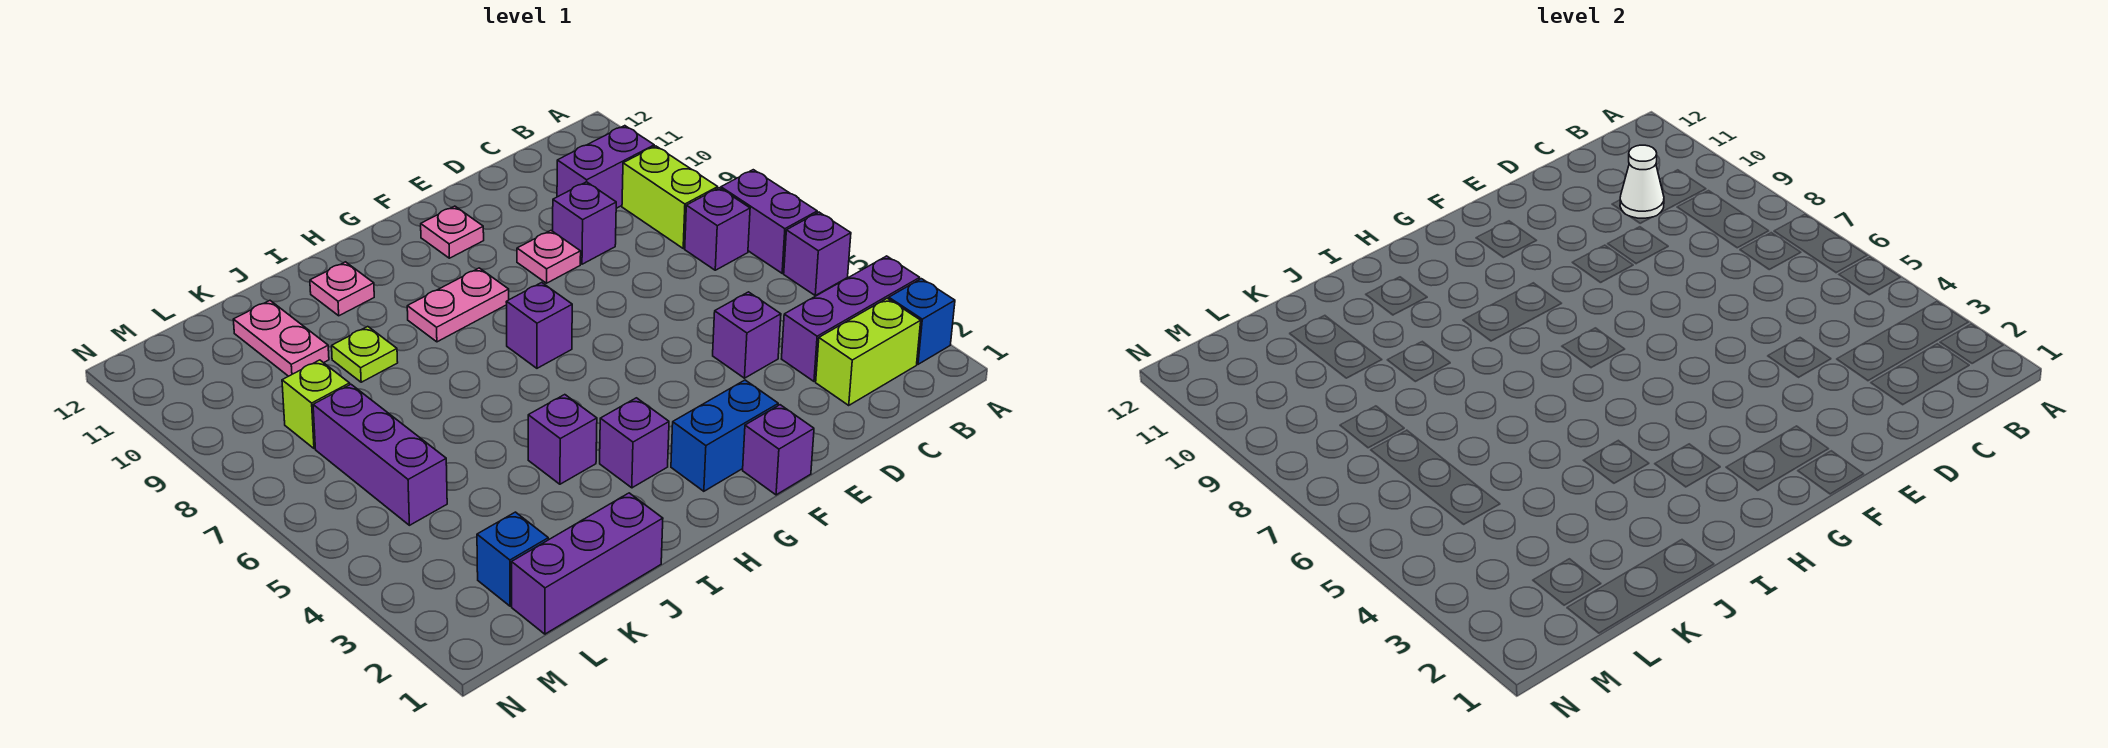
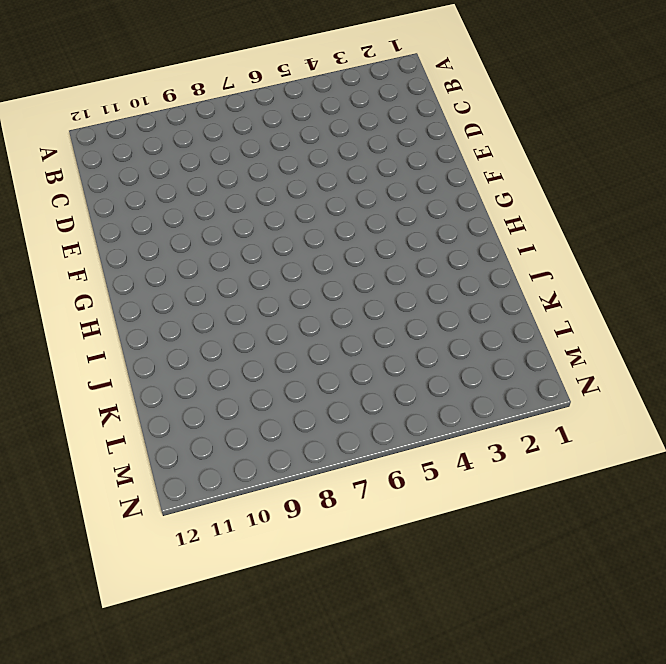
none -> blue brick A2 level 1
none -> purple brick A3:C3 level 1
none -> purple brick A5 level 1

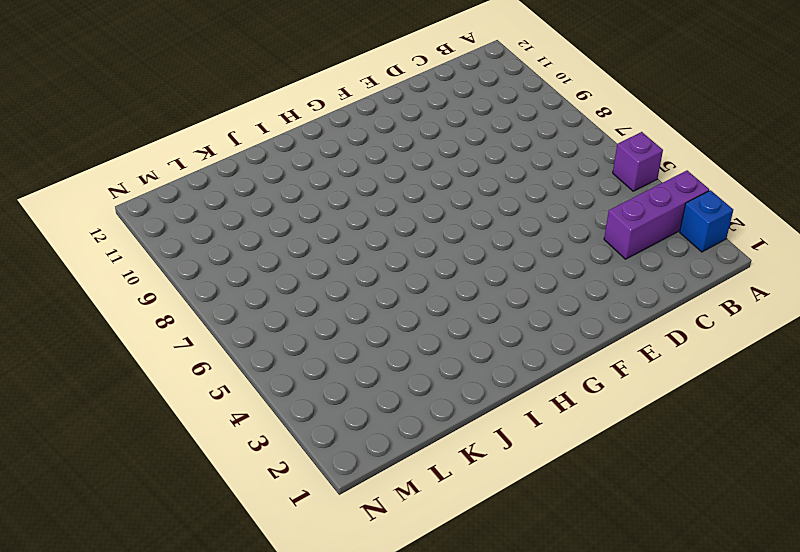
none -> purple brick A6:A7 level 1
none -> lime brick B2:C2 level 1
none -> purple brick B7 level 1

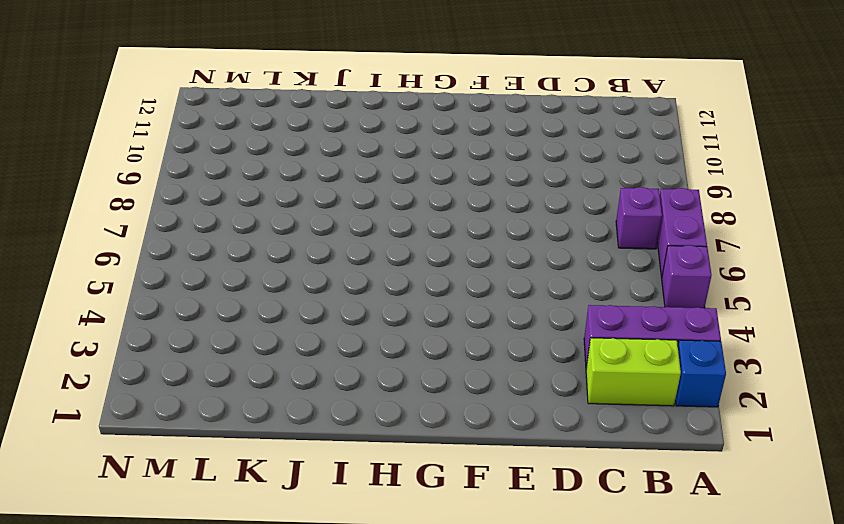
none -> lime brick B8:B9 level 1
none -> purple brick B10:C10 level 1
none -> purple brick D4 level 1

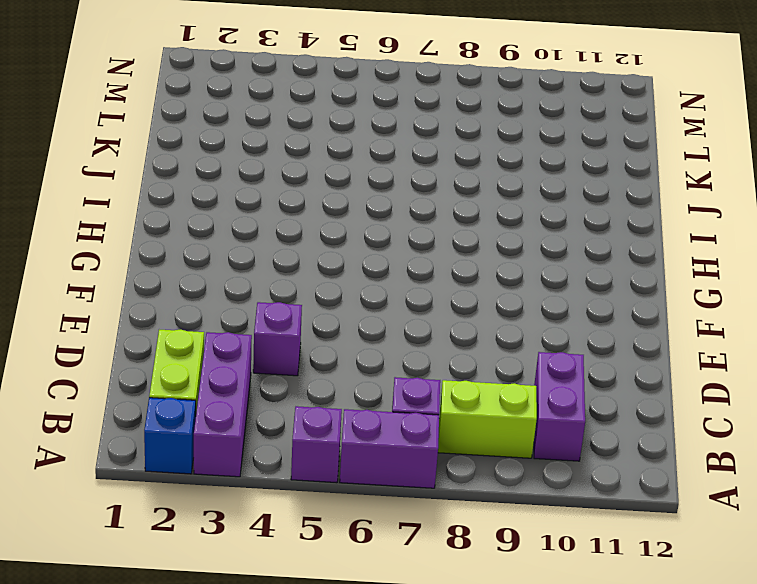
none -> purple brick D9 level 1
none -> pink plate E9 level 1
none -> purple brick F1 level 1

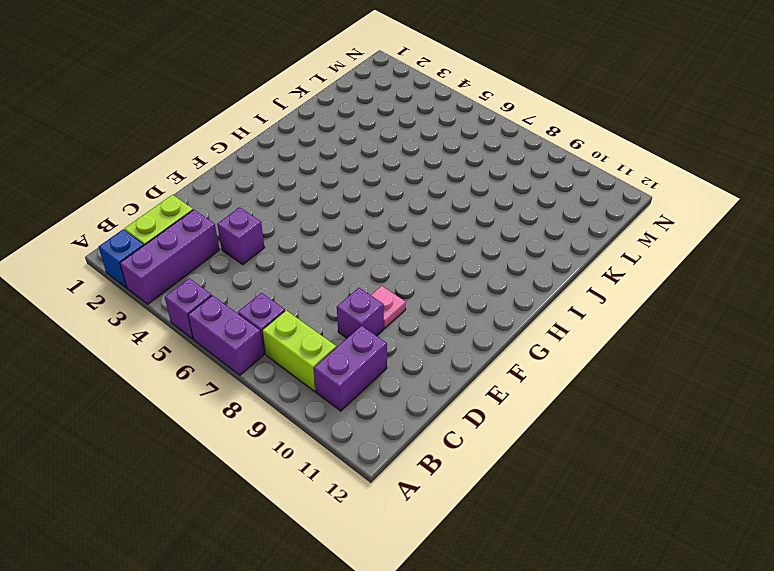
none -> purple brick F1 level 1
none -> blue brick F2:G2 level 1
none -> pink plate F11 level 1

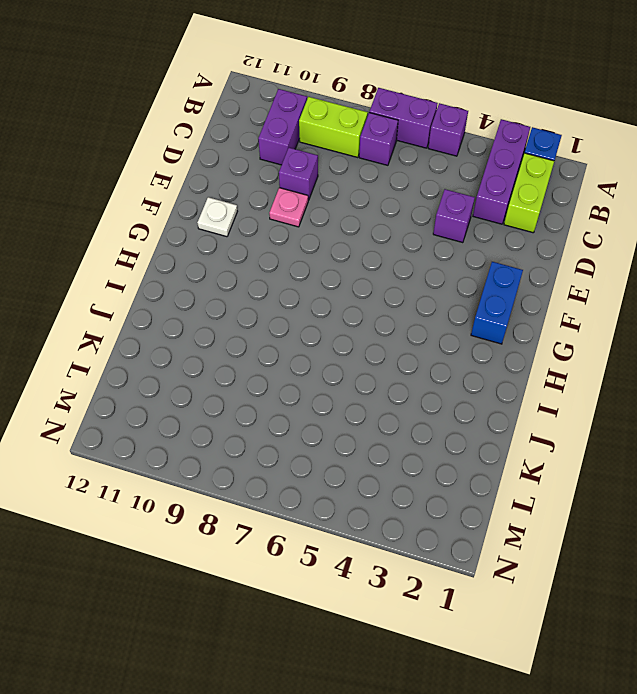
white plate F11 level 1 -> pink plate F11 level 1
none -> purple brick F1 level 1
none -> purple brick G7 level 1
none -> pink plate G9:H9 level 1

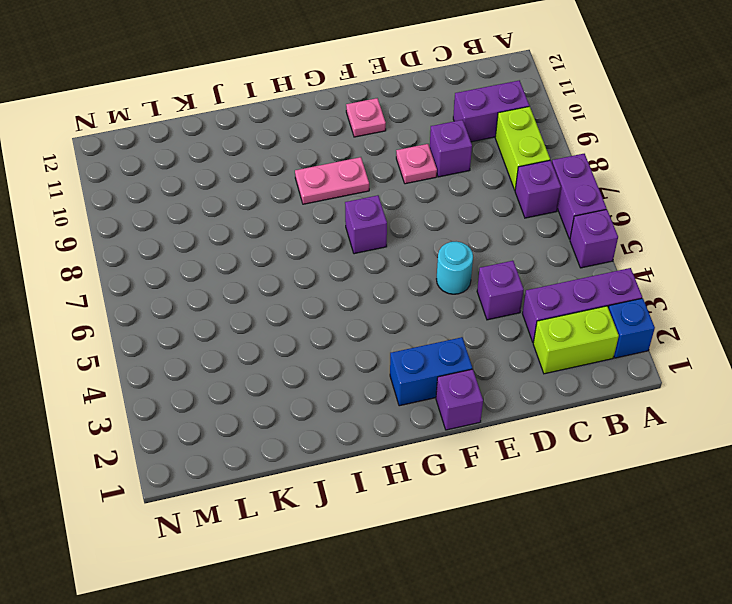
cyan round brick E5 level 1 -> none
none -> purple brick H3 level 1
none -> purple brick I4 level 1
none -> pink plate I11 level 1

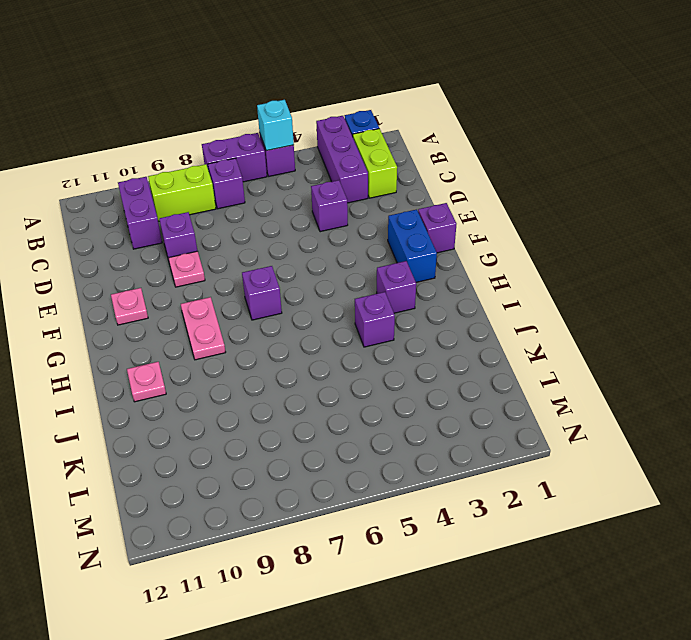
cyan brick A5 level 2 -> none
none -> purple brick J1:L1 level 1
none -> lime plate J9 level 1
none -> pink plate K10:K11 level 1

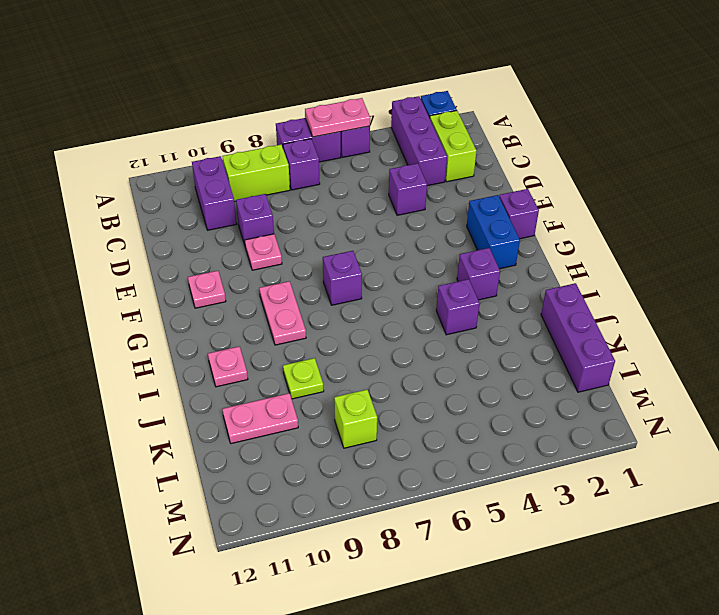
pink plate A5:A6 level 2 -> none
none -> blue brick L2 level 1
none -> purple brick L5:L7 level 1
none -> white cone C10 level 2

